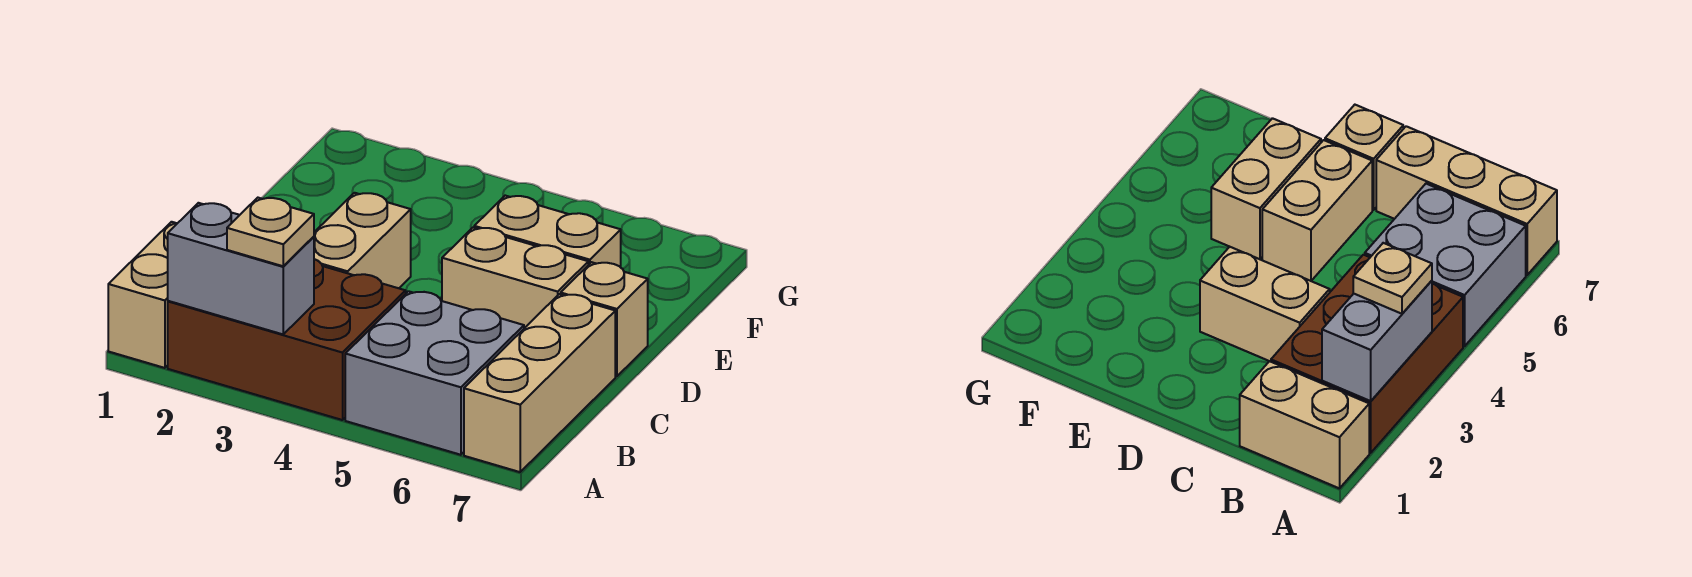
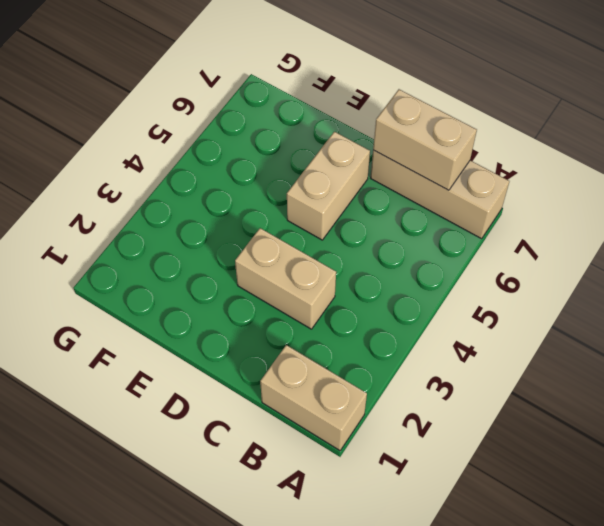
tan brick B7:C7 level 2 -> tan brick E5:E6 level 1
none -> brown brick A2:B4 level 1
none -> grey brick A5:B6 level 1

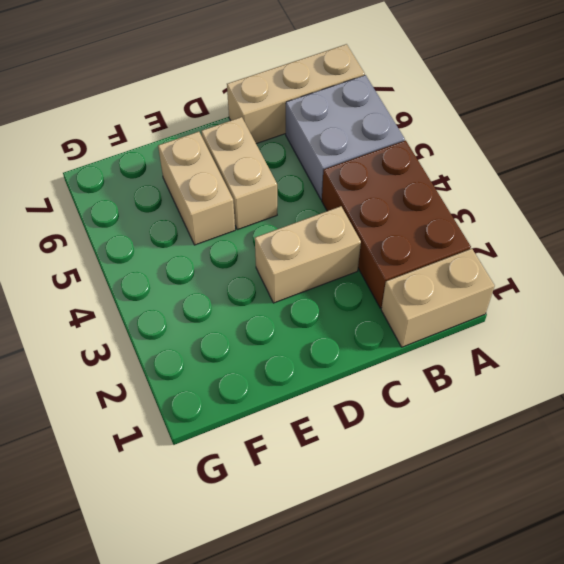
none -> tan brick D7 level 1
none -> grey brick A2:A3 level 2

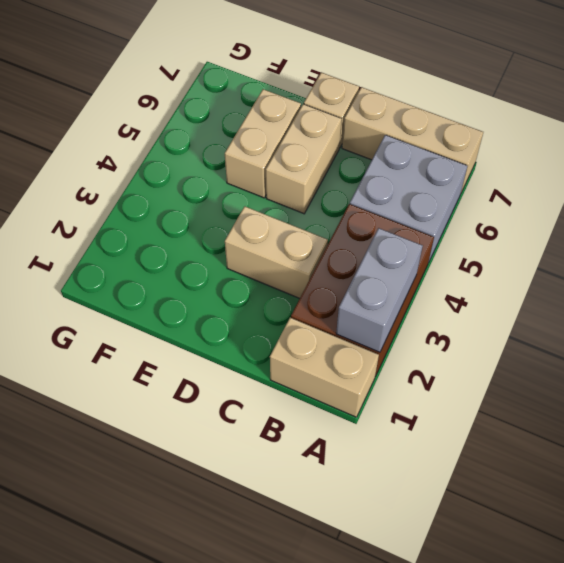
none -> tan plate A3 level 3

